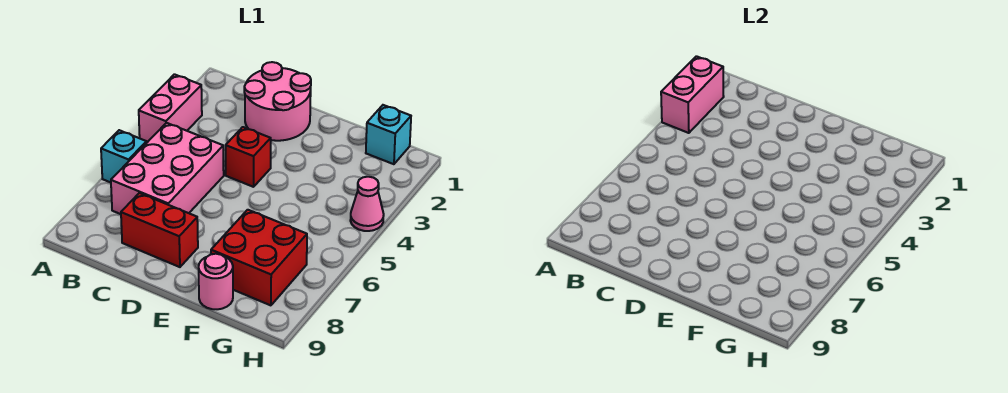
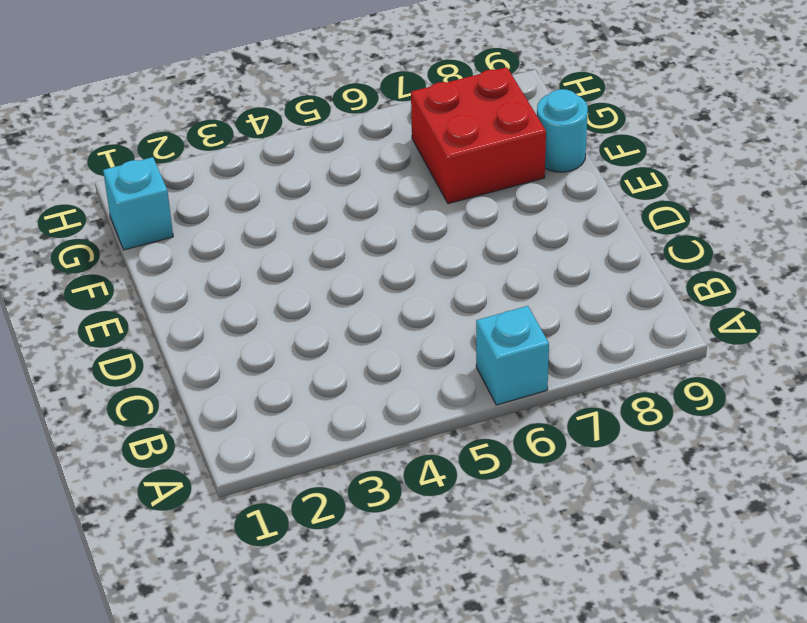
cyan round brick F9 level 1 -> pink round brick F9 level 1
none -> pink brick A3:A4 level 1
none -> pink brick B5:C7 level 1

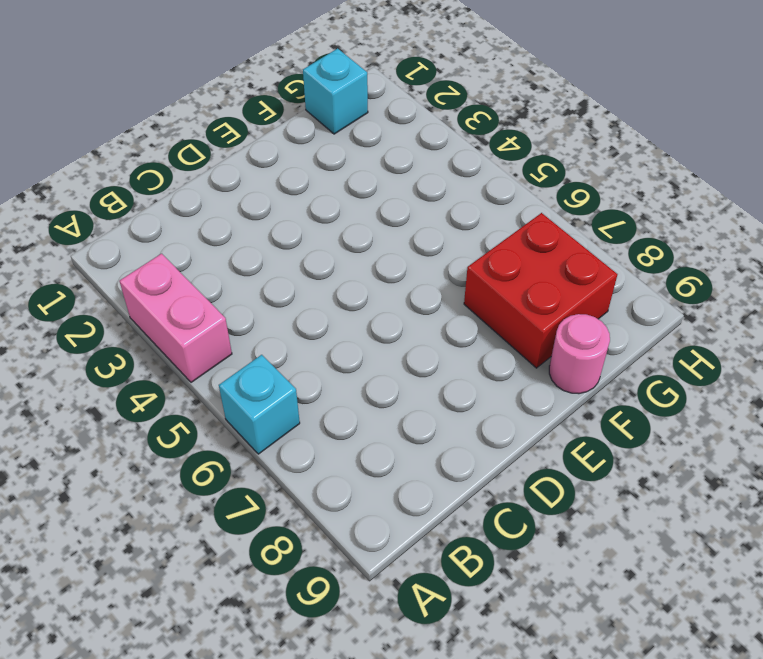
none -> pink brick B5:C7 level 1
none -> pink round brick C1:D2 level 1

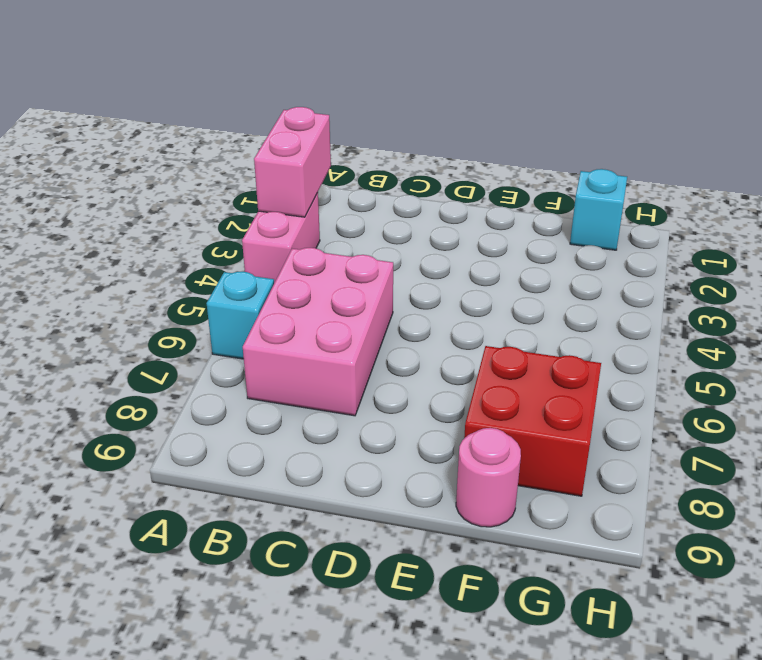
none -> pink round brick C1:D2 level 1
none -> red brick C8:D8 level 1

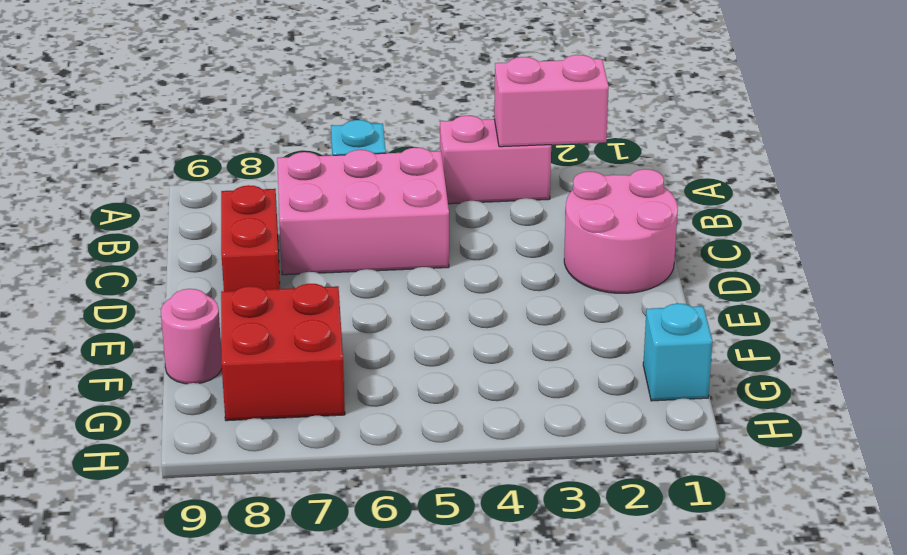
none -> red brick D4 level 1
none -> pink cone H4 level 1

